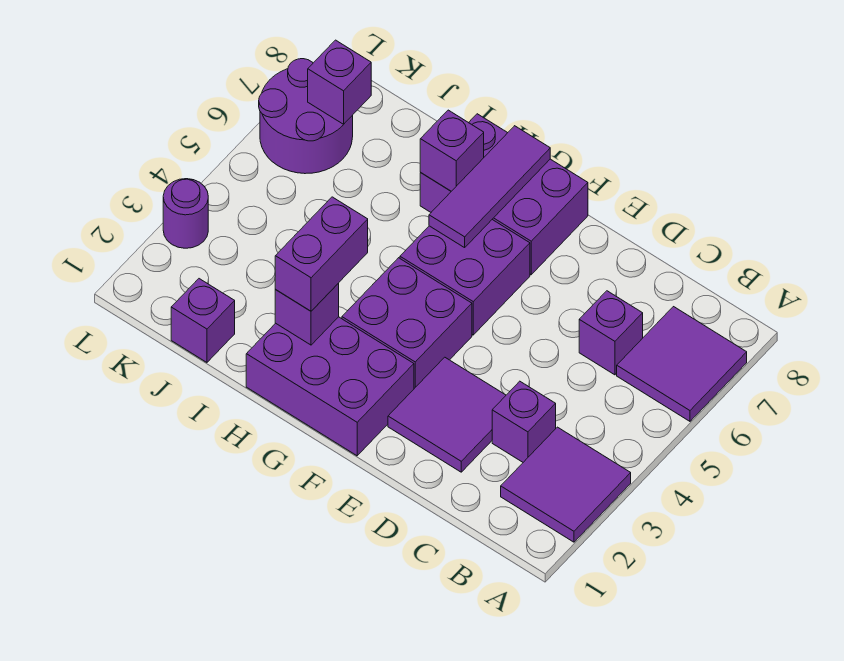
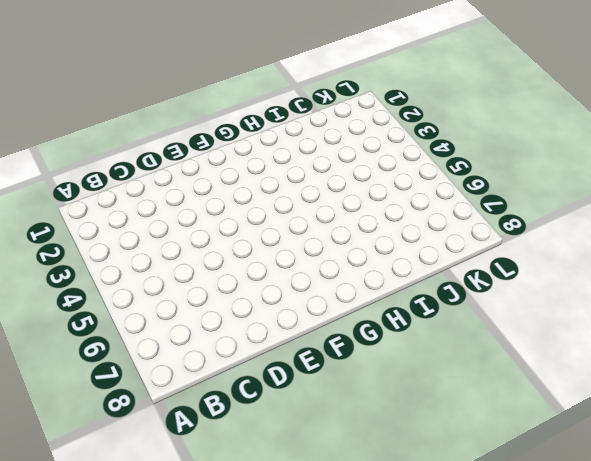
none -> purple tile A2:B3 level 1
none -> purple tile A6:B7 level 1
none -> purple brick C3 level 1

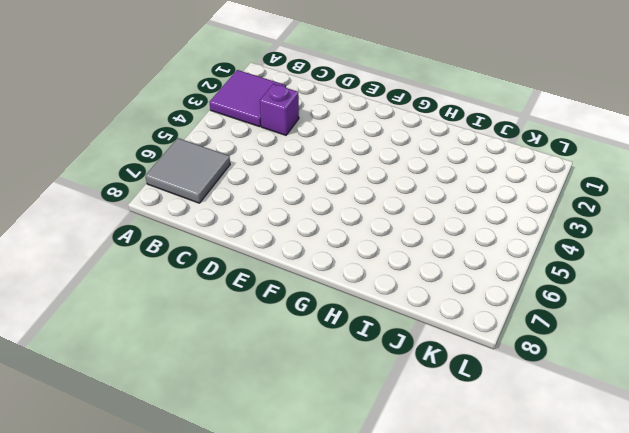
grey tile A6:B7 level 1 -> purple tile A6:B7 level 1
none -> purple brick C6 level 1
none -> purple tile D2:E3 level 1
none -> purple brick F1:H2 level 1

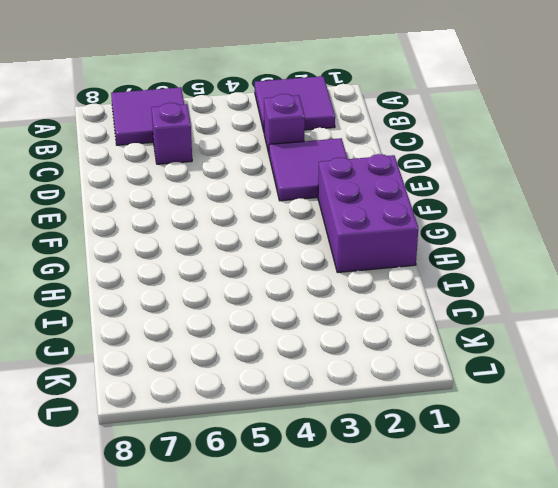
none -> purple brick F3:G4 level 1
none -> purple brick F5:G6 level 1
none -> purple brick F7:H8 level 1

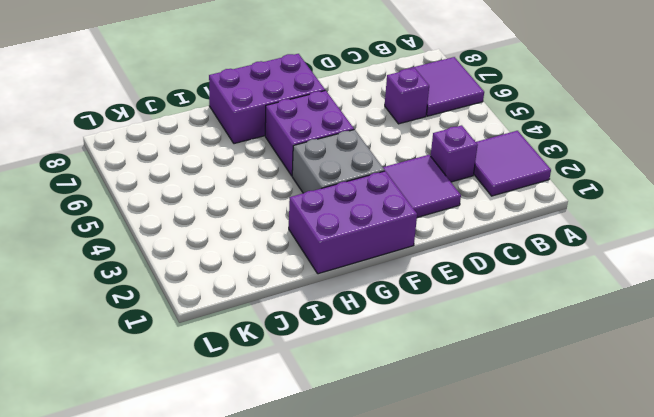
grey brick F3:G4 level 1 -> purple brick F3:G4 level 1
none -> purple brick J1 level 1
none -> purple round brick K6:L7 level 1
none -> purple round brick L3 level 1

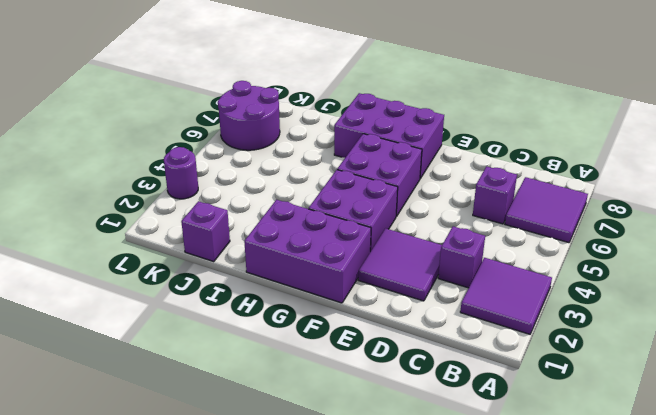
none -> purple tile G6:G8 level 2
none -> purple brick H2 level 2
none -> purple brick H7 level 2

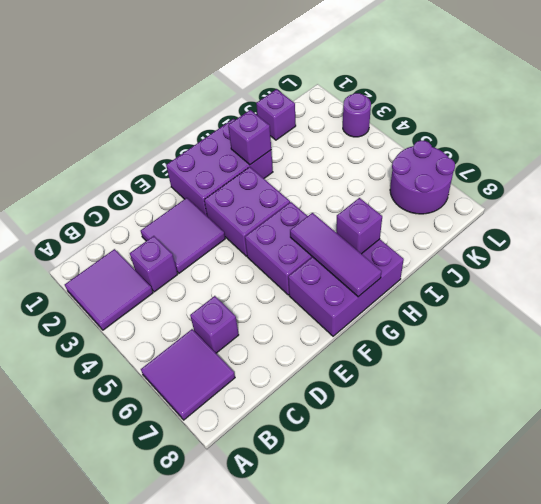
none -> purple brick K7 level 2
none -> purple brick H2:H3 level 3

